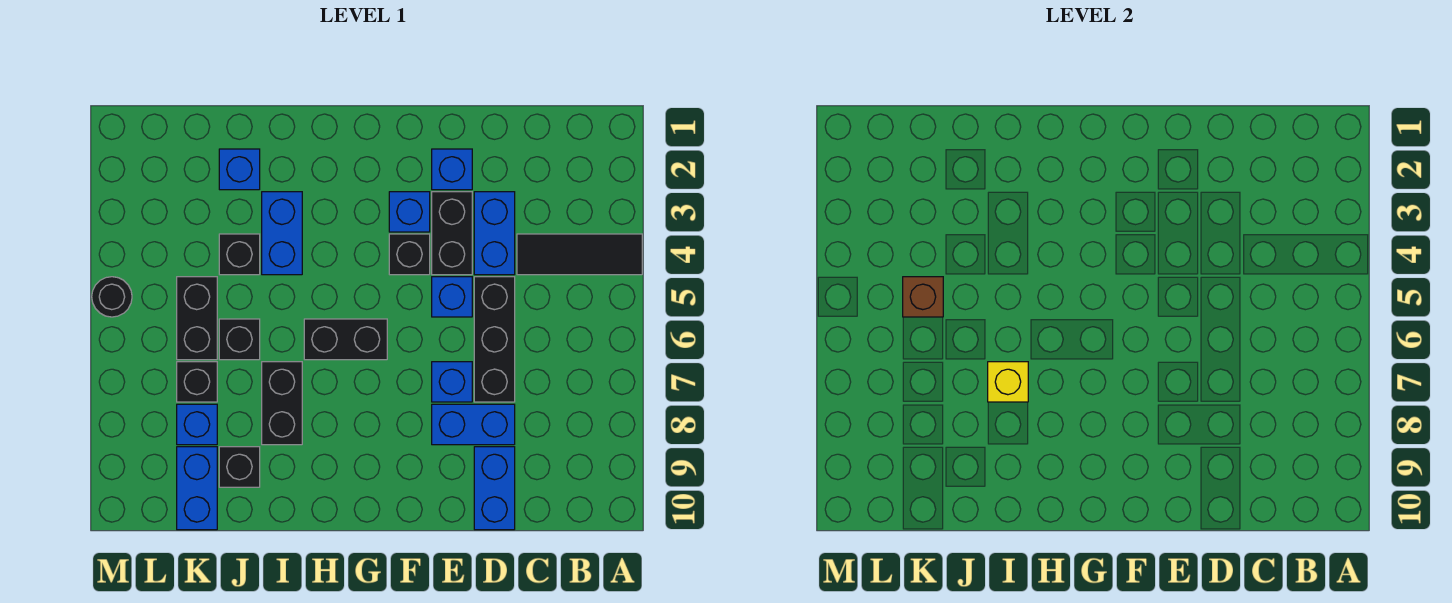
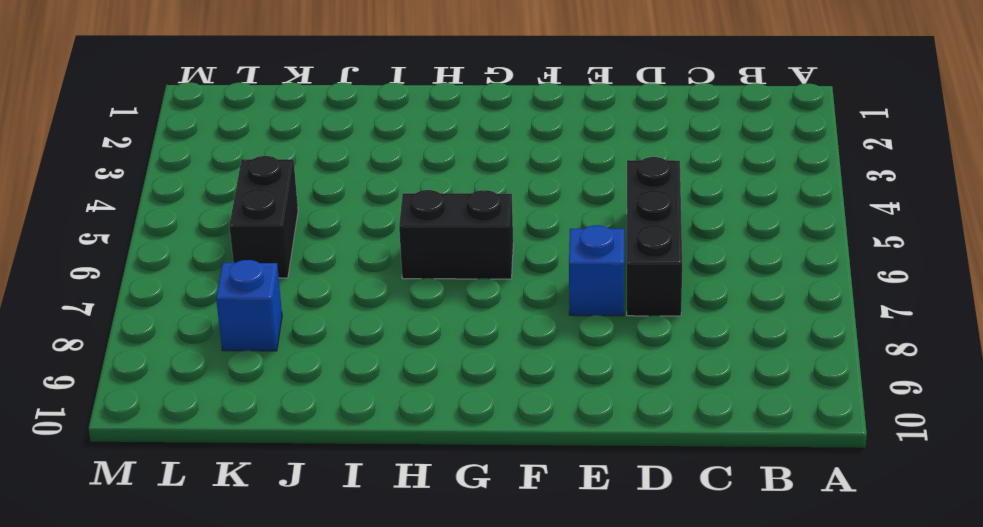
none -> black tile A4:C4 level 1
none -> blue brick D3:D4 level 1
none -> blue brick D8:E8 level 1

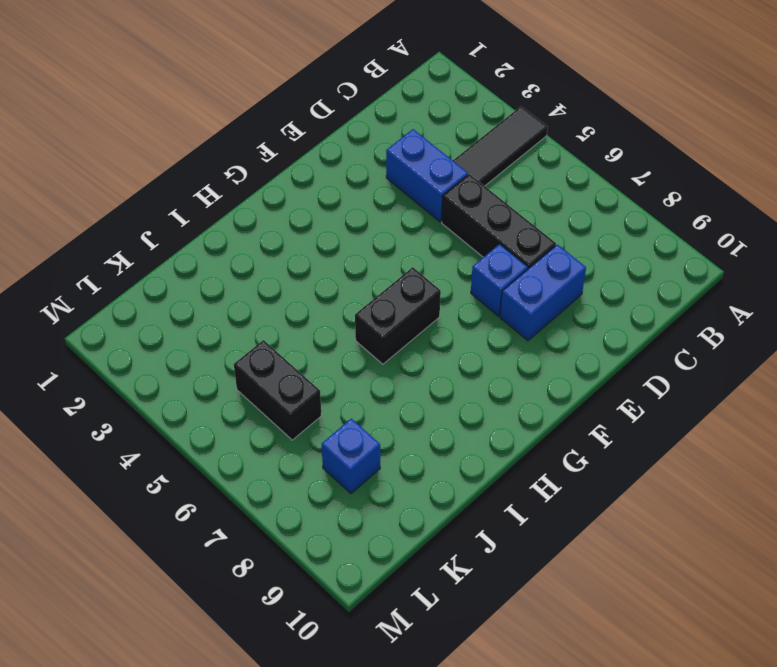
none -> blue brick D9:D10 level 1
none -> blue brick E2 level 1
none -> black brick E3:E4 level 1

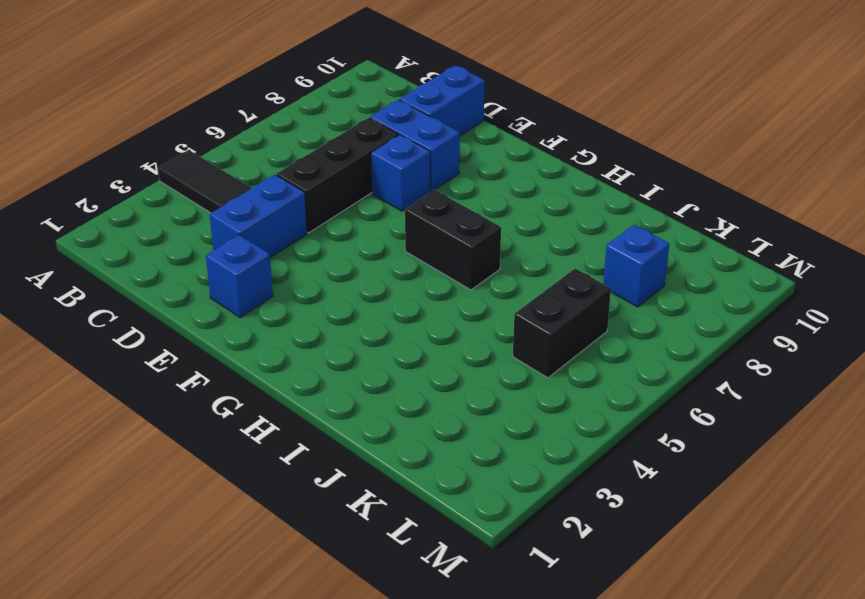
none -> black brick E3:E4 level 1
none -> blue brick E5 level 1
none -> blue brick F3 level 1

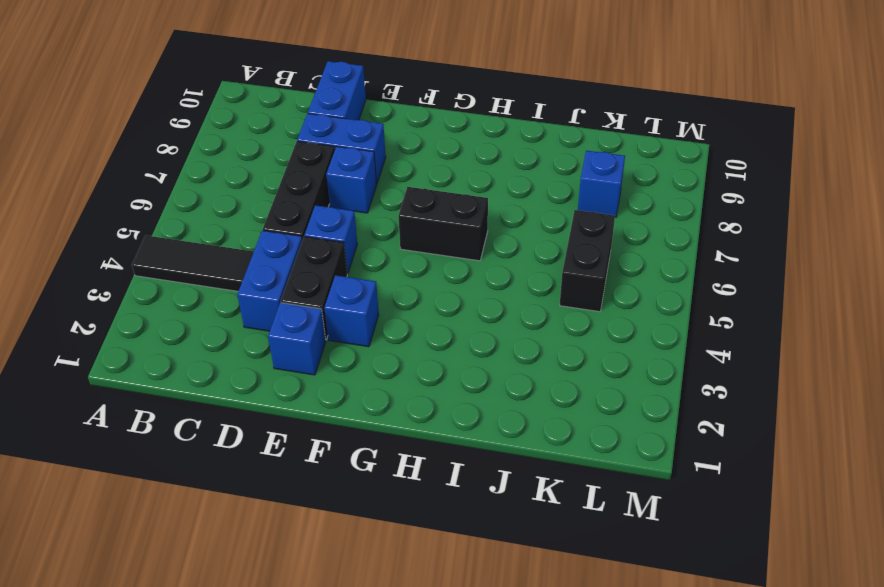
none -> black brick F4 level 1
none -> blue brick I3:I4 level 1
none -> black brick I7:I8 level 1

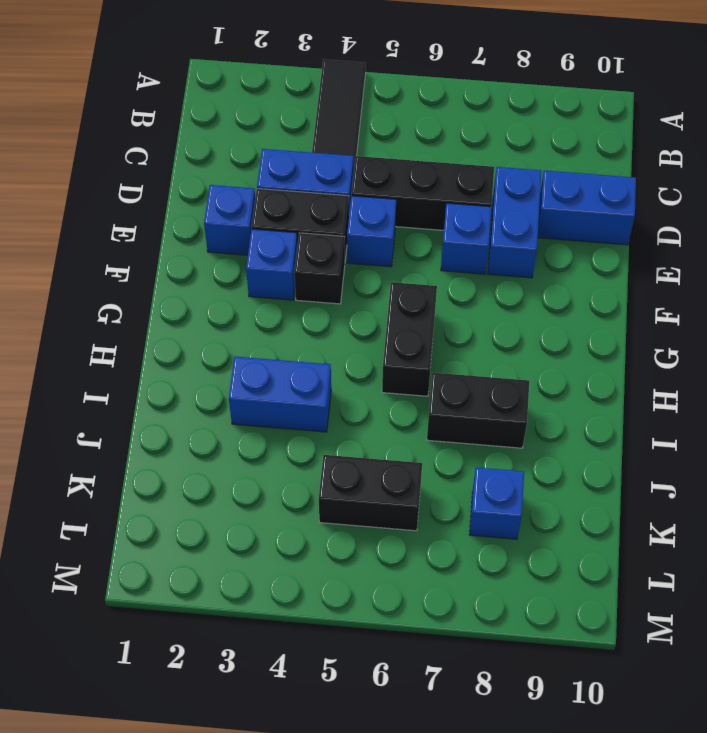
none -> blue brick J2 level 1
none -> black brick J4 level 1
none -> black brick J6 level 1

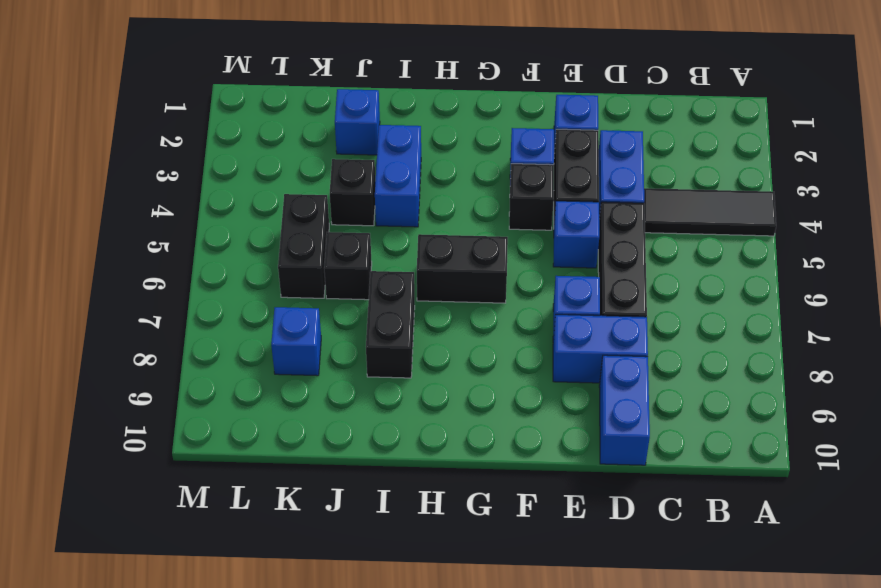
none -> black brick J9 level 1
none -> black brick K7 level 1
none -> blue brick K9:K10 level 1

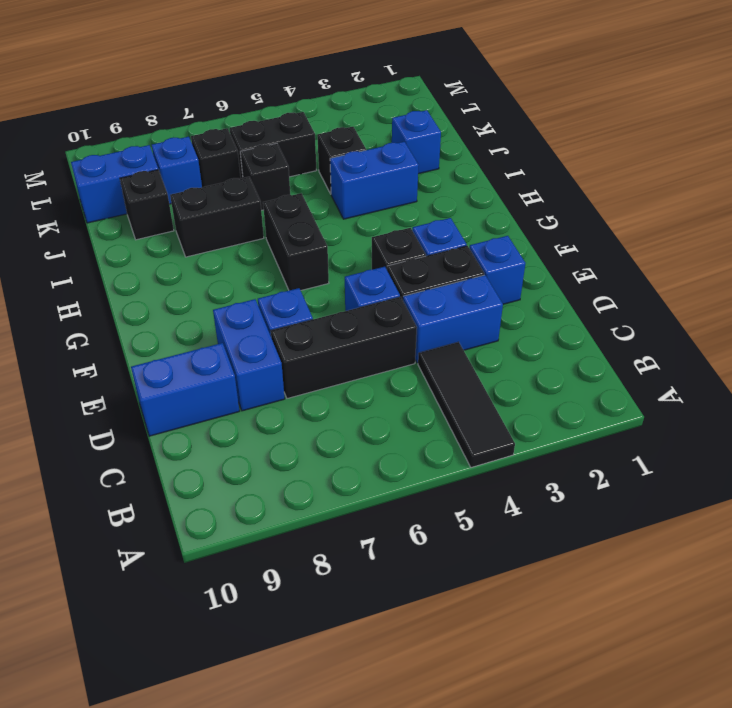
none -> black round brick M5 level 1
none -> yellow brick I7 level 2
none -> brown brick K5 level 2

